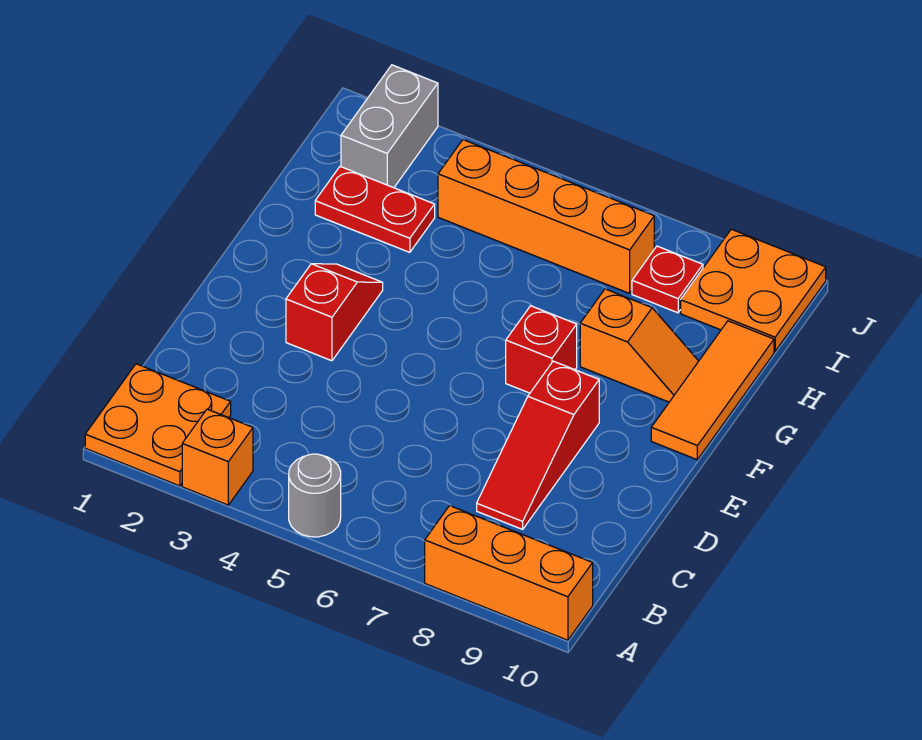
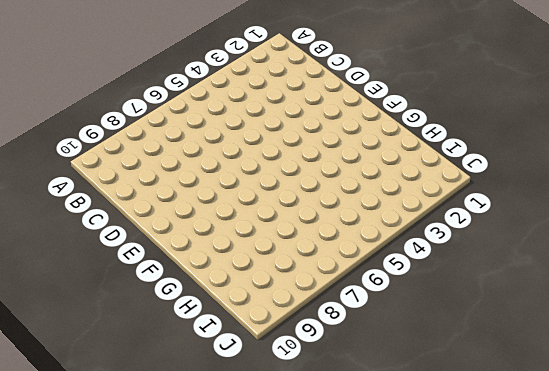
none -> orange plate A1:B2 level 1
none -> orange brick A3 level 1
none -> grey round brick A5 level 1

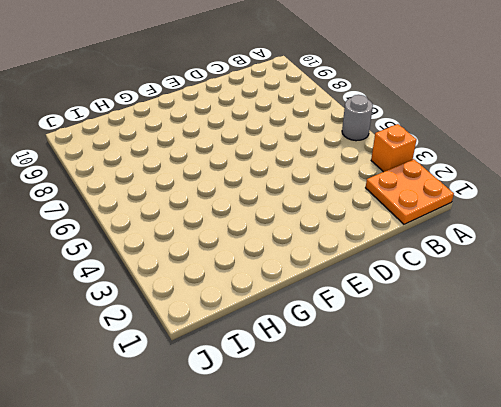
none -> orange brick A8:A10 level 1
none -> red slope C8:E8 level 1 top E
none -> red slope E3:F3 level 1 top E

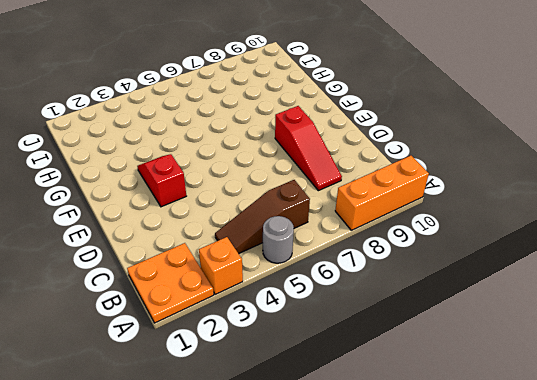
brown slope B4:B6 level 1 top 6 -> none
none -> red brick F7 level 1
none -> orange tile F10:H10 level 1
none -> orange slope G8:G9 level 1 top 8

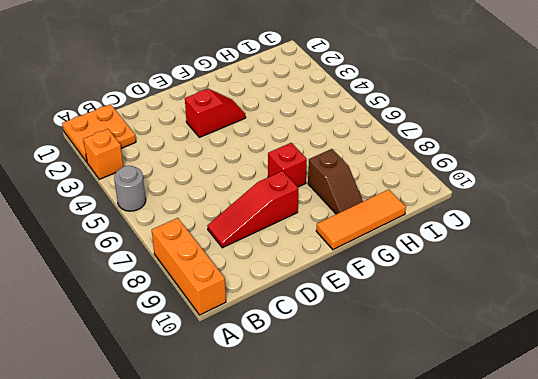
brown slope G8:G9 level 1 top 8 -> orange slope G8:G9 level 1 top 8
none -> red plate H2:H3 level 1
none -> grey brick I2:J2 level 1
none -> orange brick I4:I7 level 1

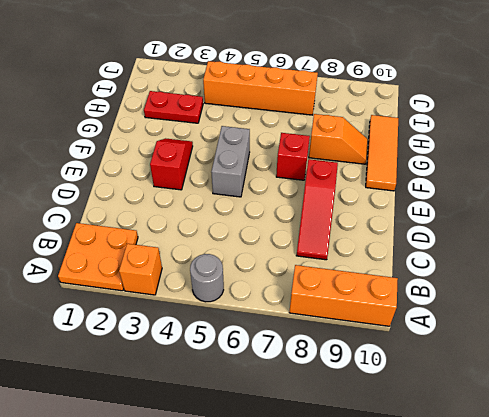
grey brick E5:F5 level 1 -> grey brick I2:J2 level 1
none -> red plate I8 level 1
none -> orange plate I9:J10 level 1

